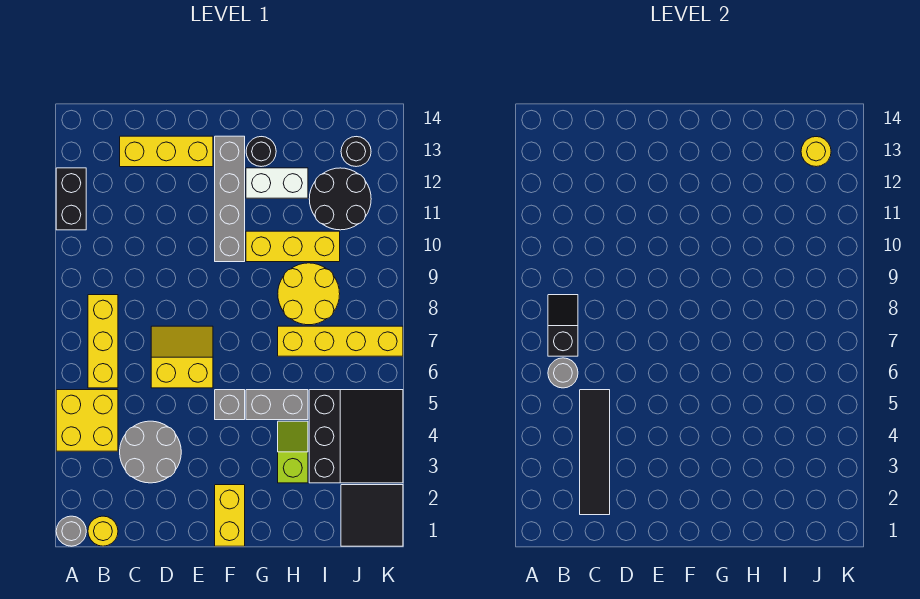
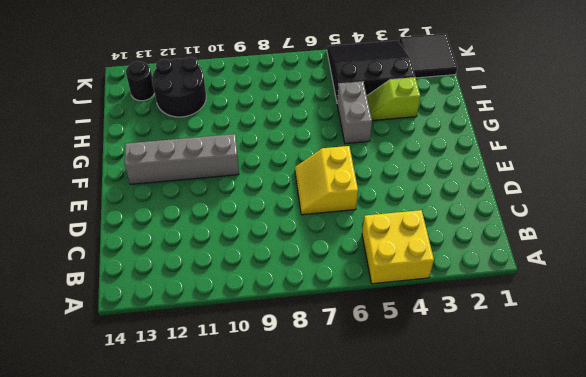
none -> grey round brick A1 level 1
none -> black brick A11:A12 level 1
none -> yellow round brick B1 level 1

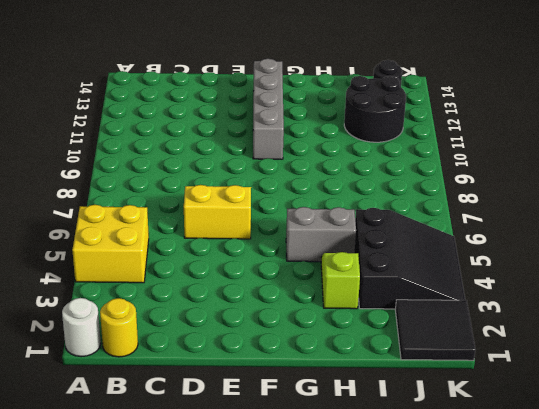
white round brick A1 level 1 -> grey round brick A1 level 1
none -> black brick A11:A12 level 1
none -> yellow brick B6:B8 level 1
none -> grey round brick C3:D4 level 1

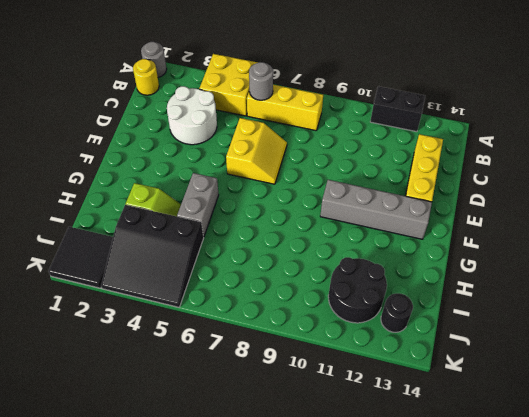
white round brick C3:D4 level 1 -> grey round brick C3:D4 level 1
none -> yellow brick F1:F2 level 1
none -> grey brick F5 level 1
none -> yellow brick G10:I10 level 1

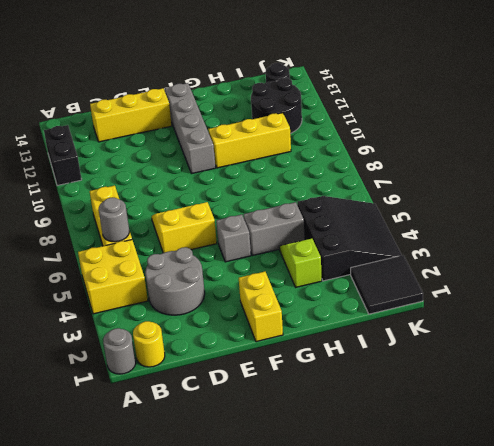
none -> white brick G12:H12 level 1
none -> black round brick G13 level 1
none -> yellow brick H7:K7 level 1

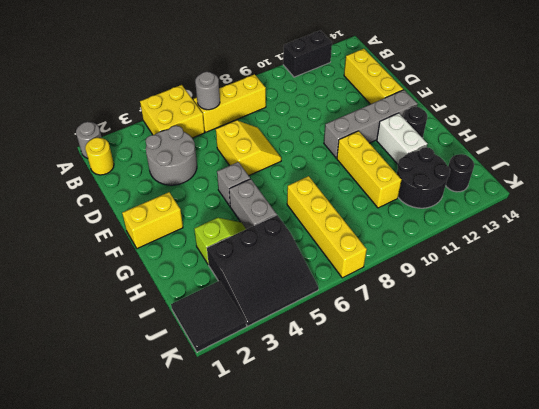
none -> yellow round brick H8:I9 level 1
none -> black slope B7:B8 level 2 top 7
none -> black tile C2:C5 level 2

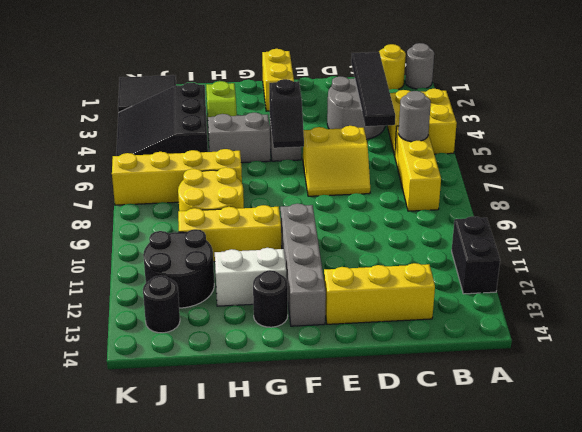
black slope F5:F6 level 2 top 5 -> black slope B7:B8 level 2 top 7
none -> yellow round brick J13 level 2

